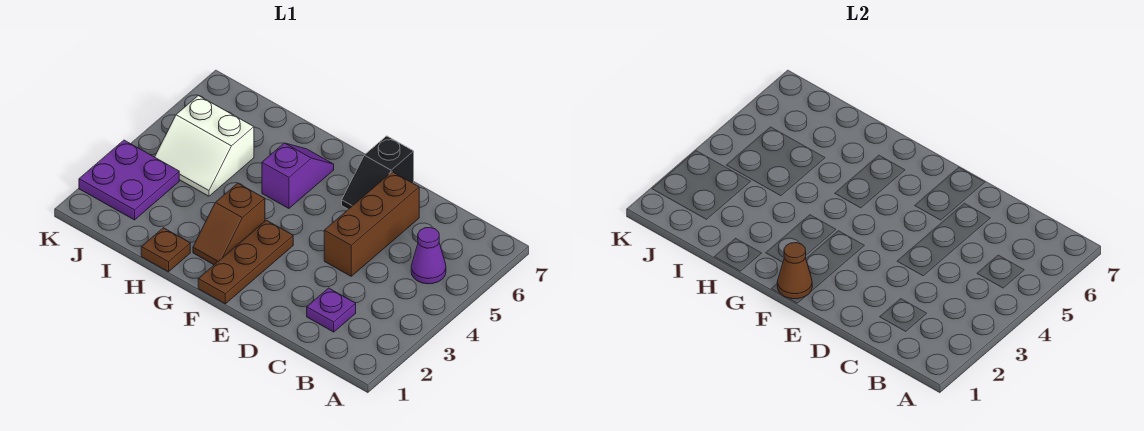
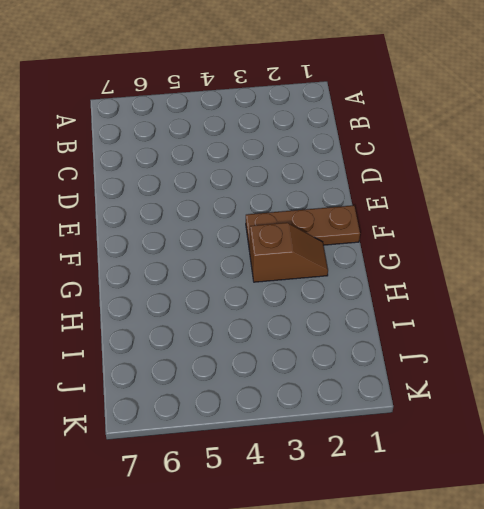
none -> purple cone B5 level 1
none -> purple plate C2 level 1

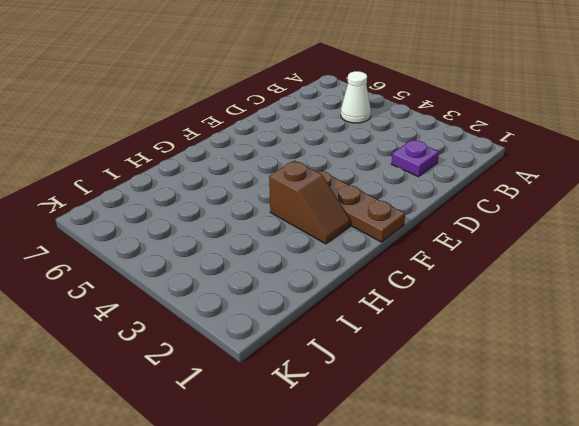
white cone B5 level 1 -> purple cone B5 level 1
none -> brown brick D4:D6 level 1
none -> black slope E6:E7 level 1 top 7

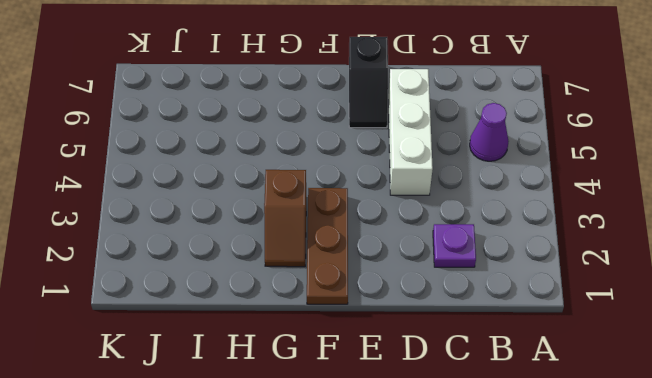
white brick D4:D6 level 1 -> brown brick D4:D6 level 1
none -> purple slope G5:G6 level 1 top 5
none -> brown plate H1 level 1

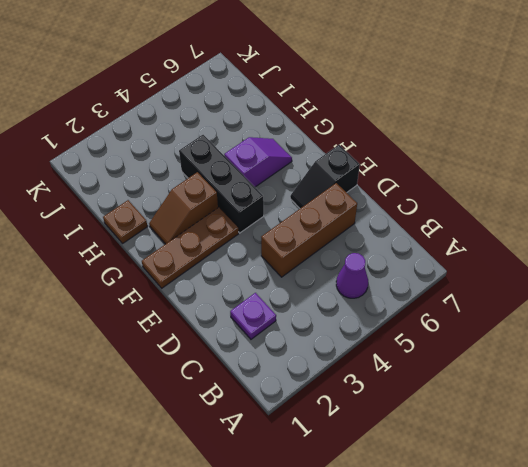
black brick F4:H4 level 1 -> none
none -> white slope I4:J5 level 1 top 5
none -> purple plate J2:K3 level 1

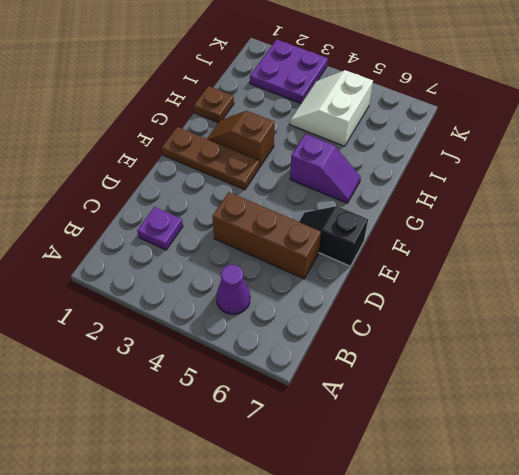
none -> brown cone F1 level 2

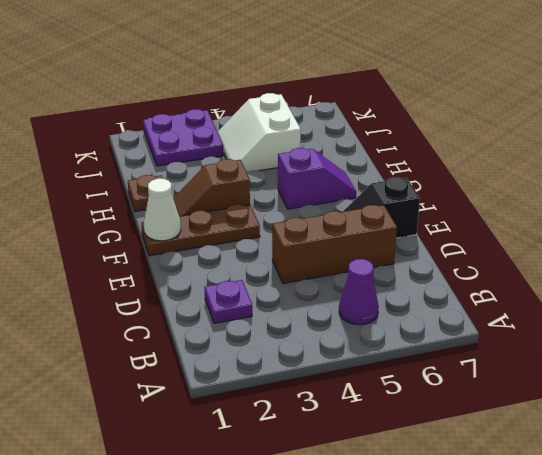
white cone F1 level 2 -> brown cone F1 level 2

